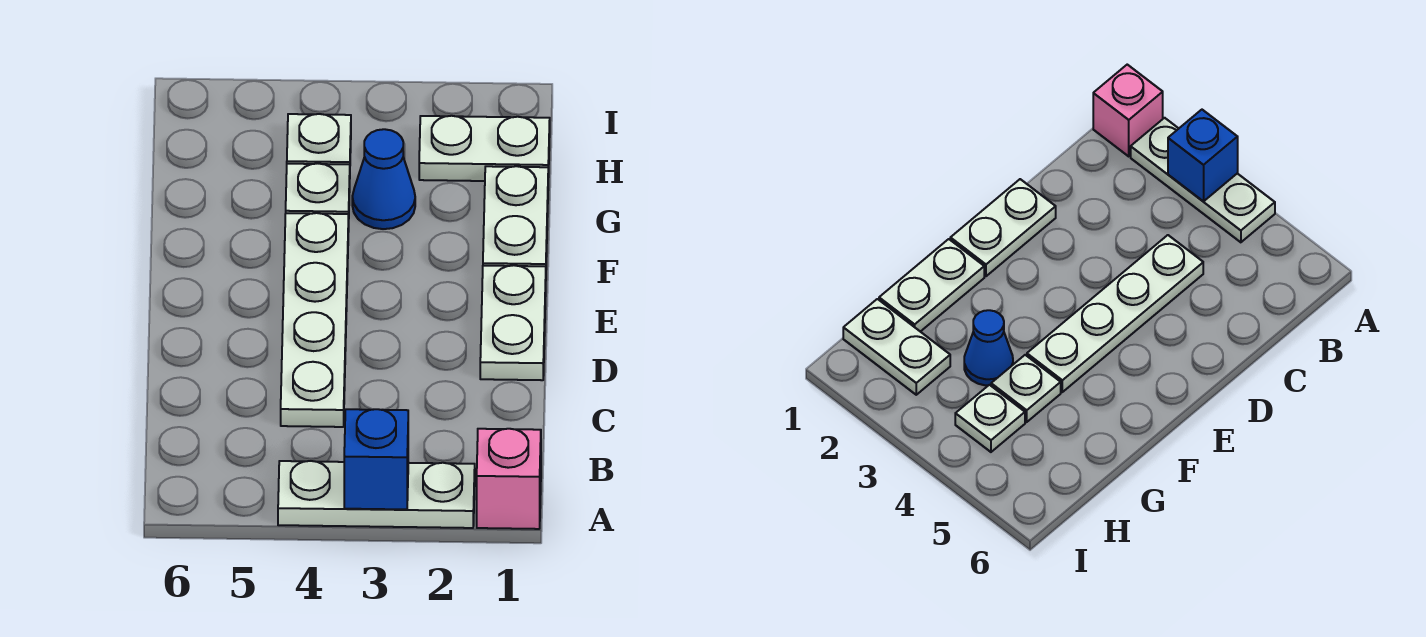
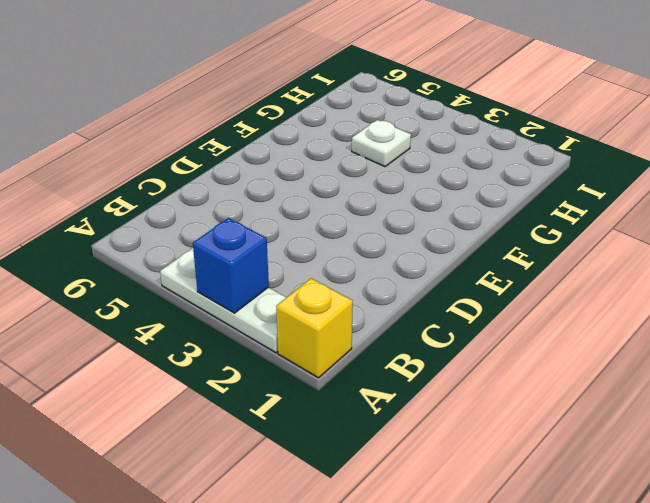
yellow brick A1 level 1 -> pink brick A1 level 1
none -> white plate C4:F4 level 1
none -> white plate D1:E1 level 1

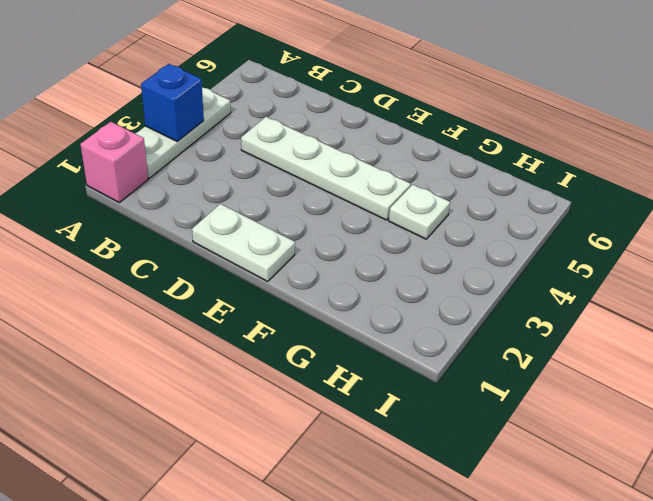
none -> white plate F1:G1 level 1
none -> blue cone G3 level 1

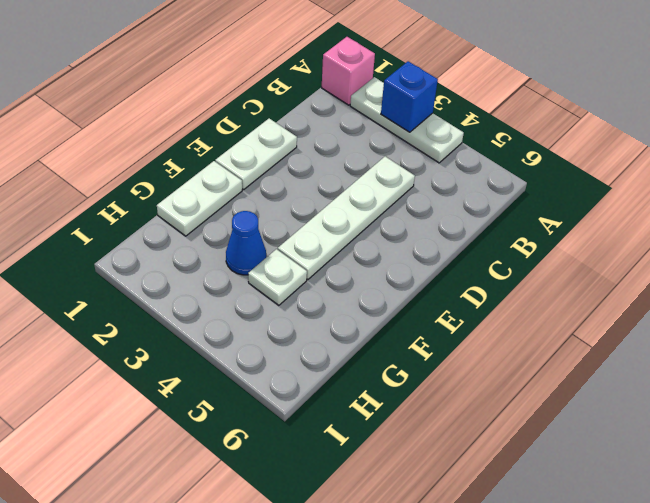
none -> white plate H1:H2 level 1
none -> white plate H4 level 1

